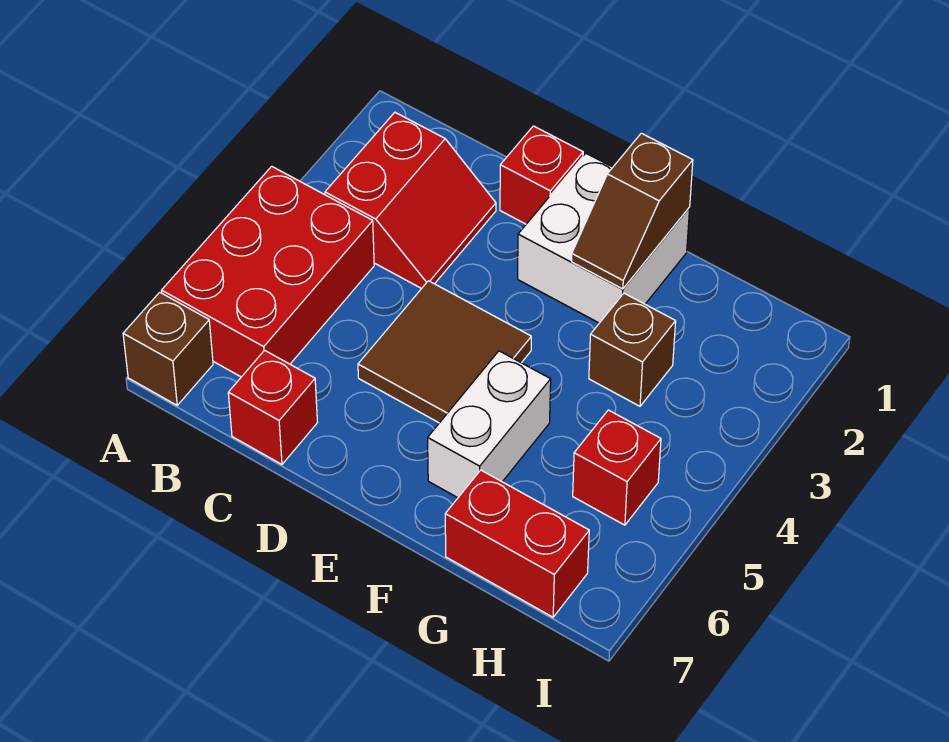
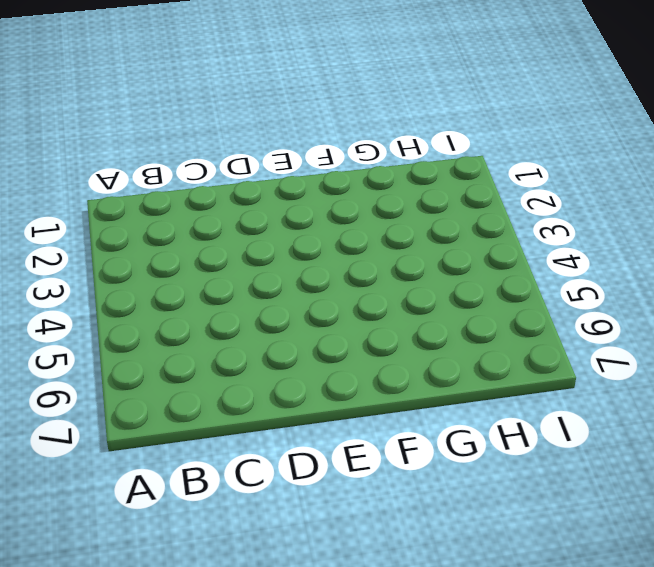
none -> red brick A4:B6 level 1
none -> brown brick A7 level 1
none -> red slope B2:C3 level 1 top B

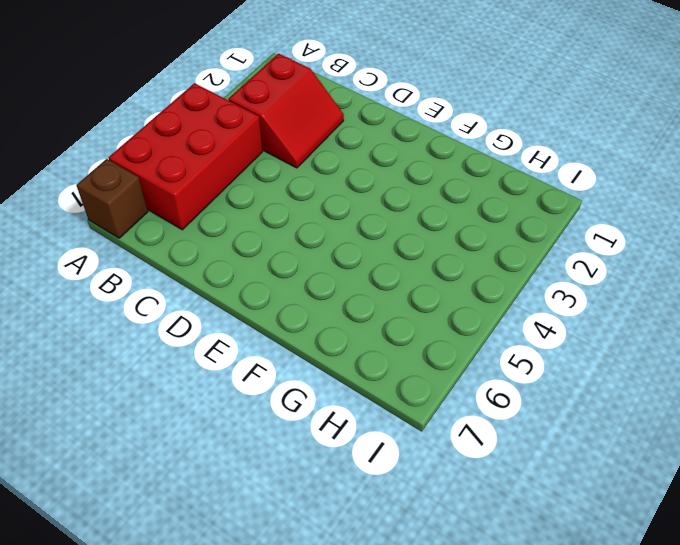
none -> red brick C7 level 1
none -> red brick D1 level 1
none -> brown tile D4:E5 level 1

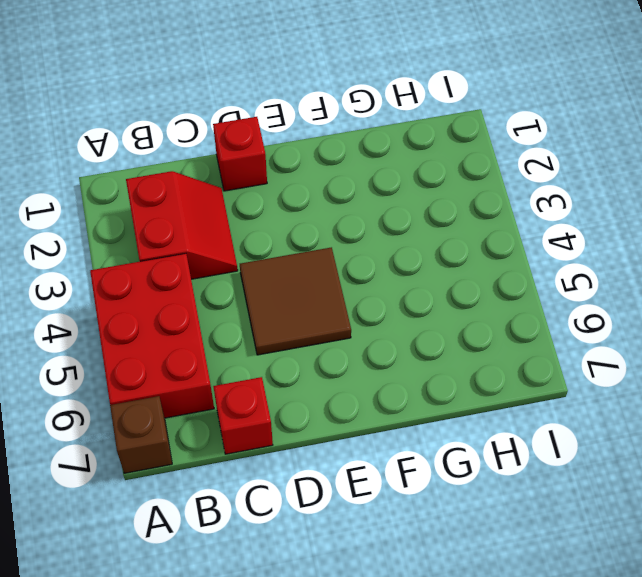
none -> white brick E1:F2 level 1
none -> white brick F5:F6 level 1
none -> brown brick G3 level 1

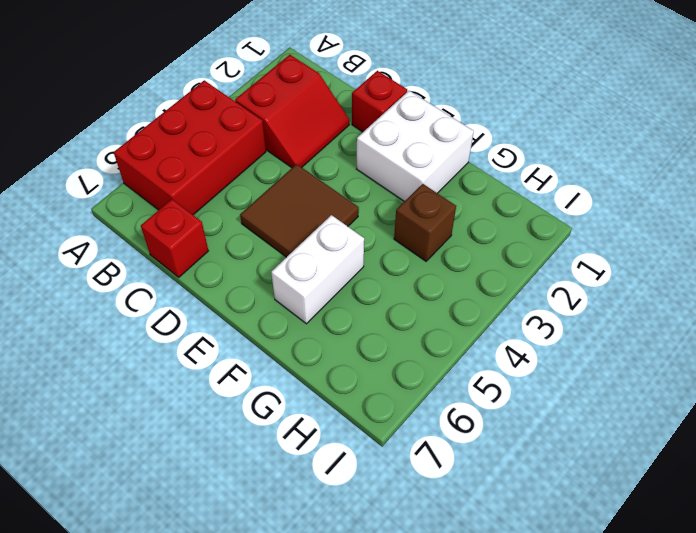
none -> brown brick A7 level 1
none -> red brick G7:H7 level 1
none -> red brick H5 level 1

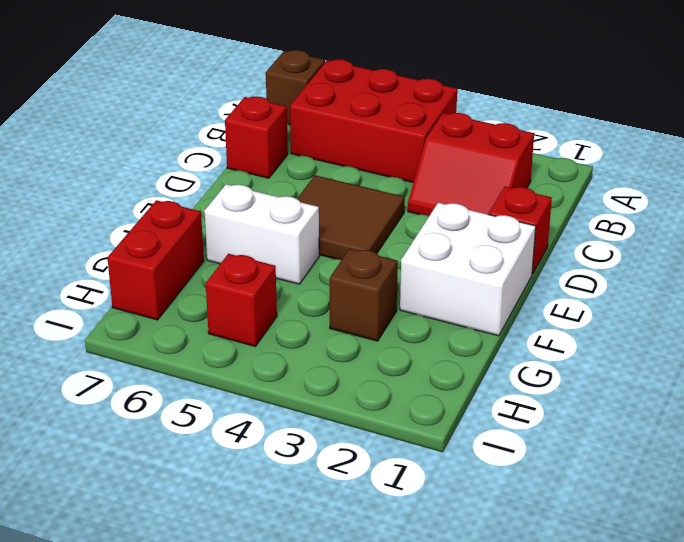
none -> brown slope F1:F2 level 2 top 1

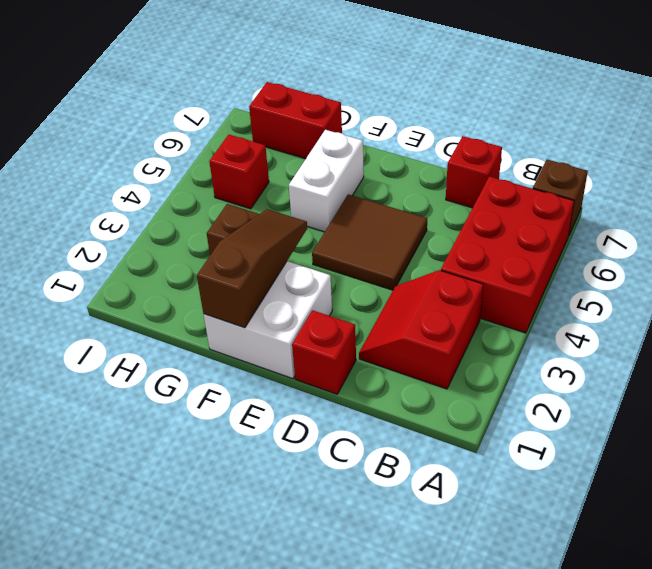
brown slope F1:F3 level 2 top 1 -> brown slope F1:F2 level 2 top 1

